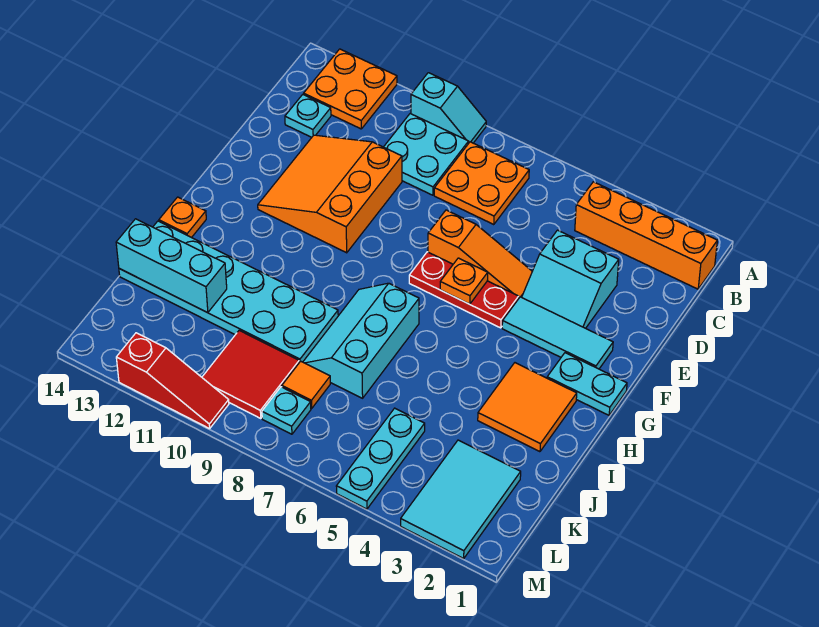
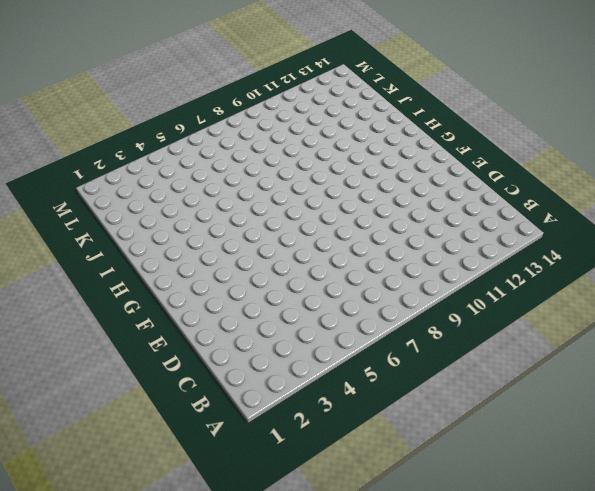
none -> cyan slope A9:A10 level 1 top 10
none -> orange plate A12:B13 level 1
none -> orange brick B1:B4 level 1

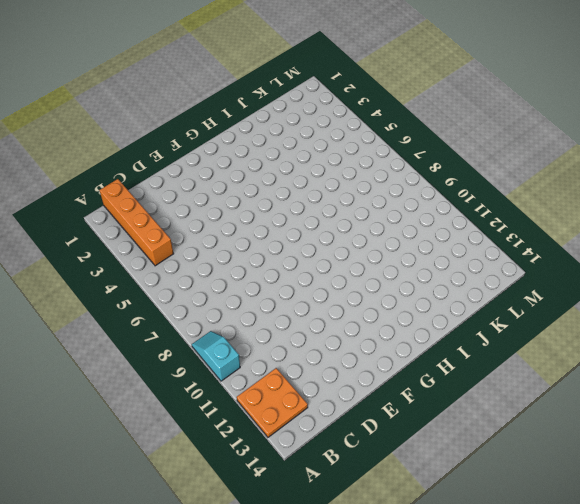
none -> orange plate B7:C8 level 1
none -> cyan plate B9:C10 level 1
none -> cyan plate C13 level 1

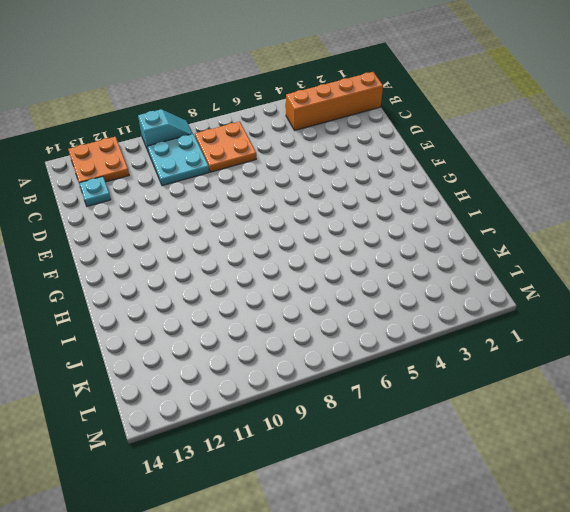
none -> cyan slope D3:E4 level 1 top D
none -> orange slope D10:F12 level 1 top 10
none -> orange slope E5:E7 level 1 top 7

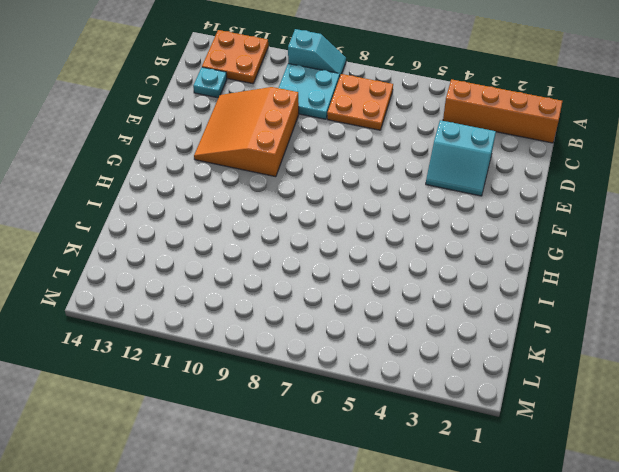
none -> orange slope E5:E7 level 1 top 7
none -> cyan tile F2:F4 level 1
none -> red plate F5:F7 level 1

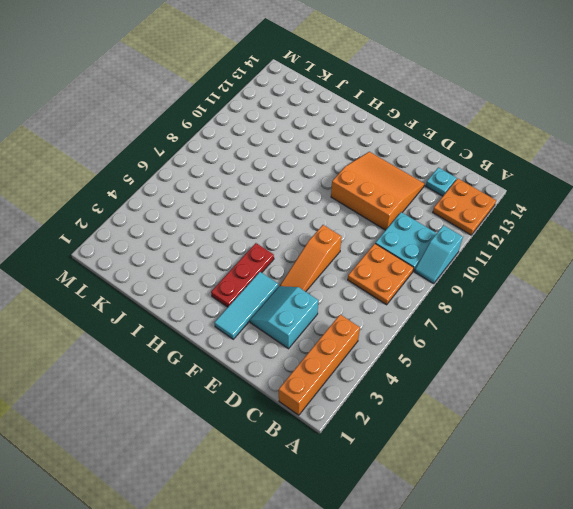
red plate G3:G5 level 1 -> red plate F5:F7 level 1
none -> cyan plate G1:G2 level 1
none -> orange tile H2:I3 level 1
none -> cyan slope H7:J8 level 1 top 7

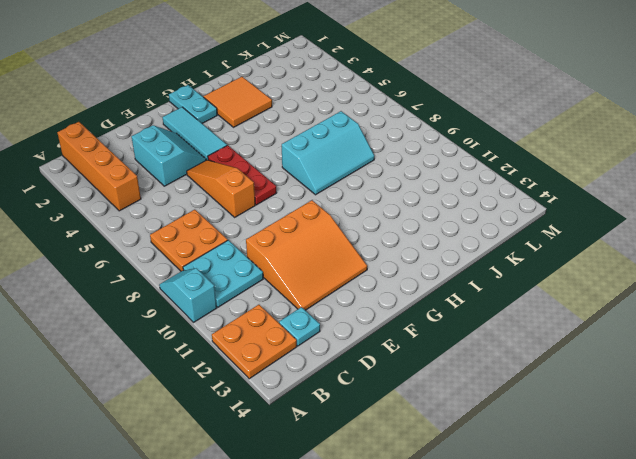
none -> orange plate H14 level 1
none -> cyan plate I9:J14 level 1
none -> cyan tile K2:M3 level 1

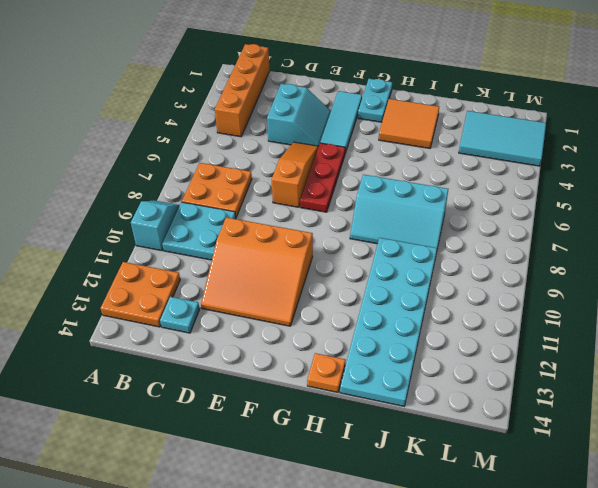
none -> cyan plate K5:M5 level 1
none -> orange tile K8 level 1
none -> red tile K9:L10 level 1

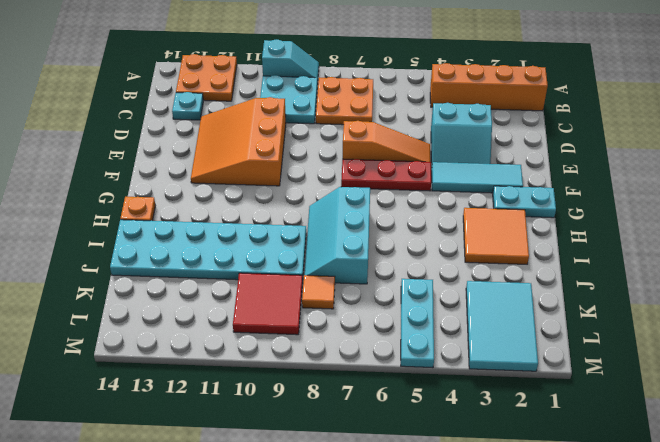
none -> cyan plate L8 level 1
none -> red slope M10:M12 level 1 top 12
none -> orange plate F6 level 2

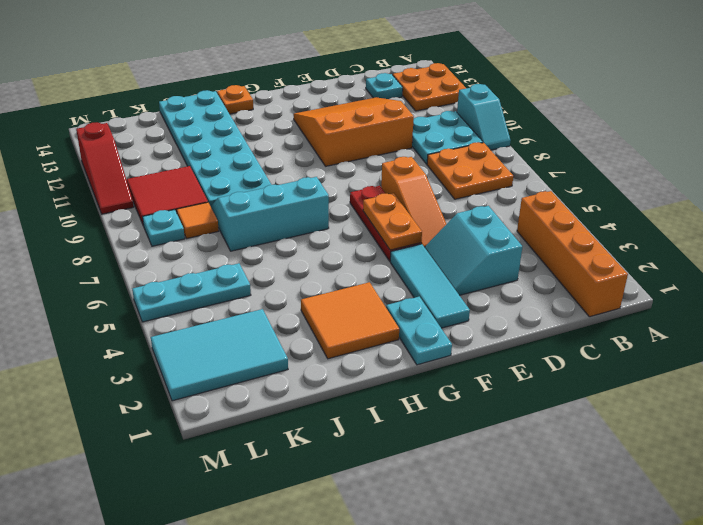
orange plate F5:F6 level 2 -> orange plate F6 level 2
none -> cyan brick J12:J14 level 2

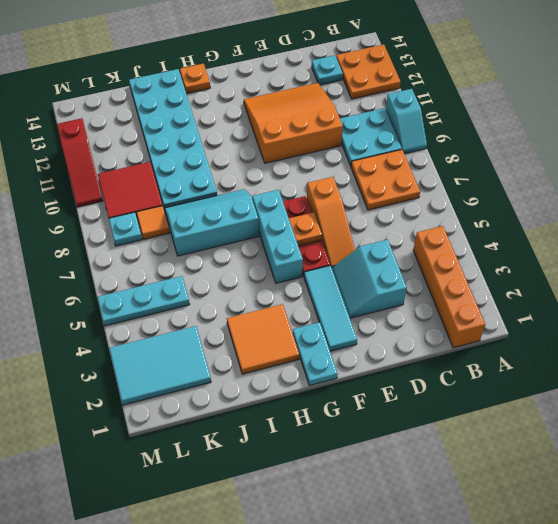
cyan brick G5:G7 level 1 -> cyan brick J12:J14 level 2

